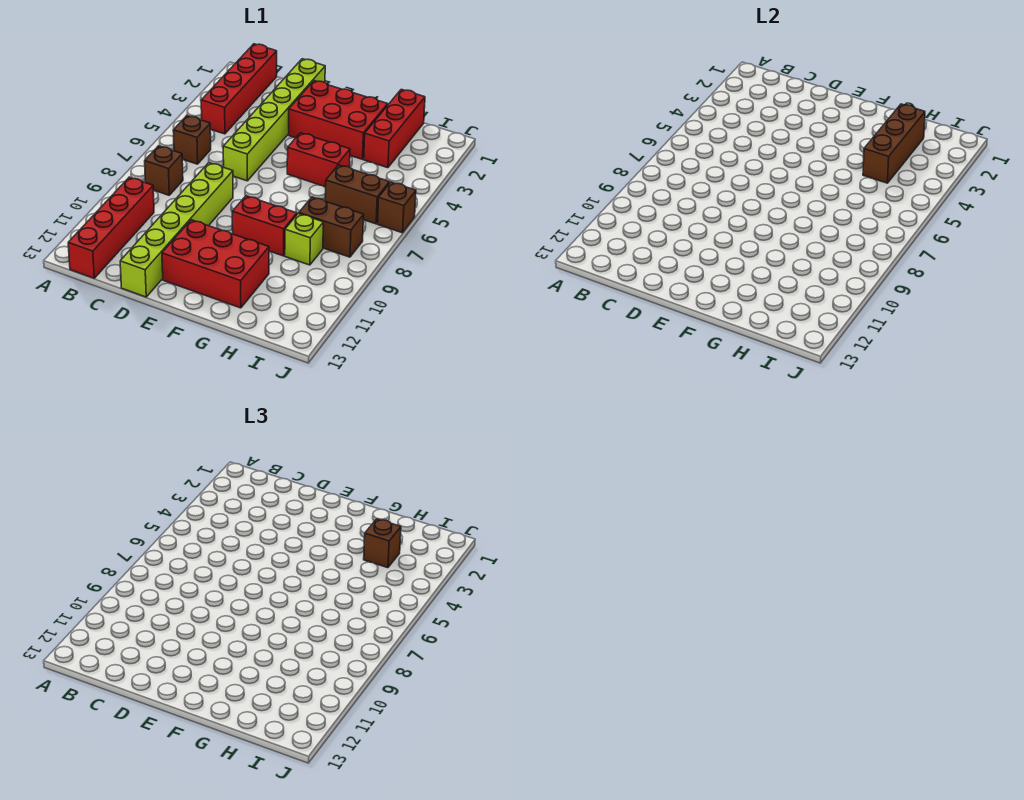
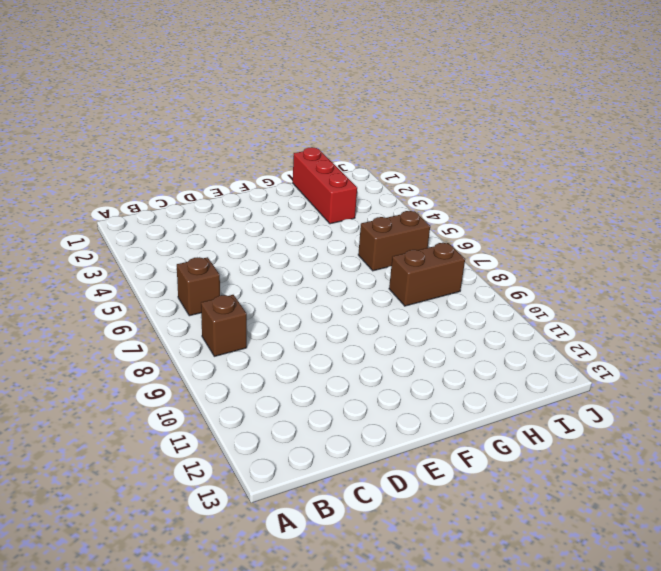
none -> red brick B1:B4 level 1
none -> red brick B10:B13 level 1
none -> lime brick D1:D6 level 1

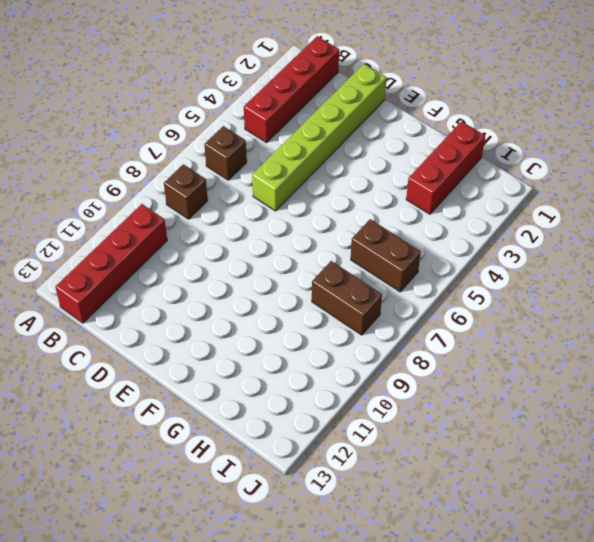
none -> lime brick D8:D13 level 1
none -> red brick E2:G3 level 1
none -> red brick E11:G12 level 1

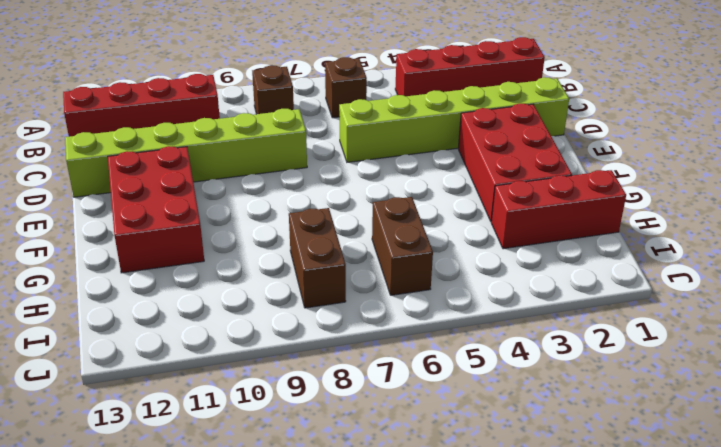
none -> red brick F5:G5 level 1
none -> red brick F9:G9 level 1
none -> lime brick H9 level 1

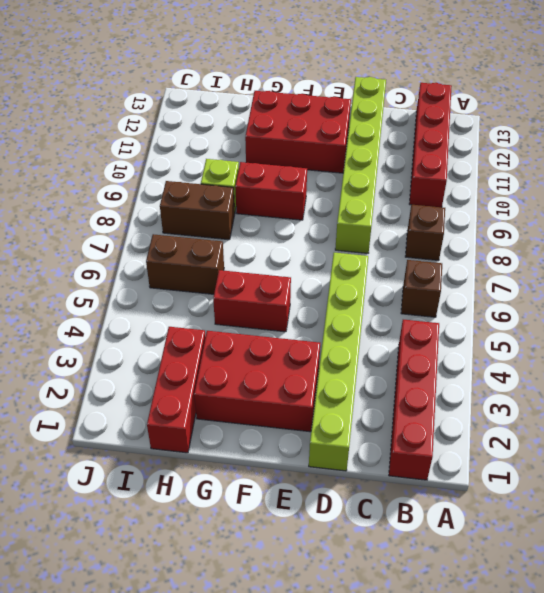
none -> brown brick J6 level 1
none -> brown brick H2:H4 level 2
none -> brown brick H3 level 3

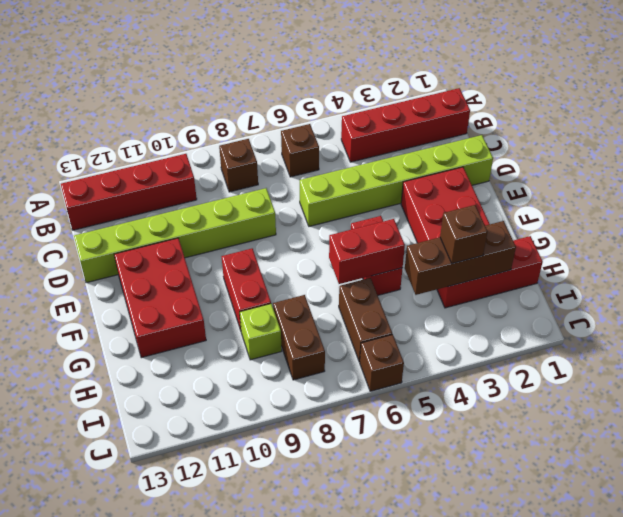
red brick G5:G6 level 2 -> none

